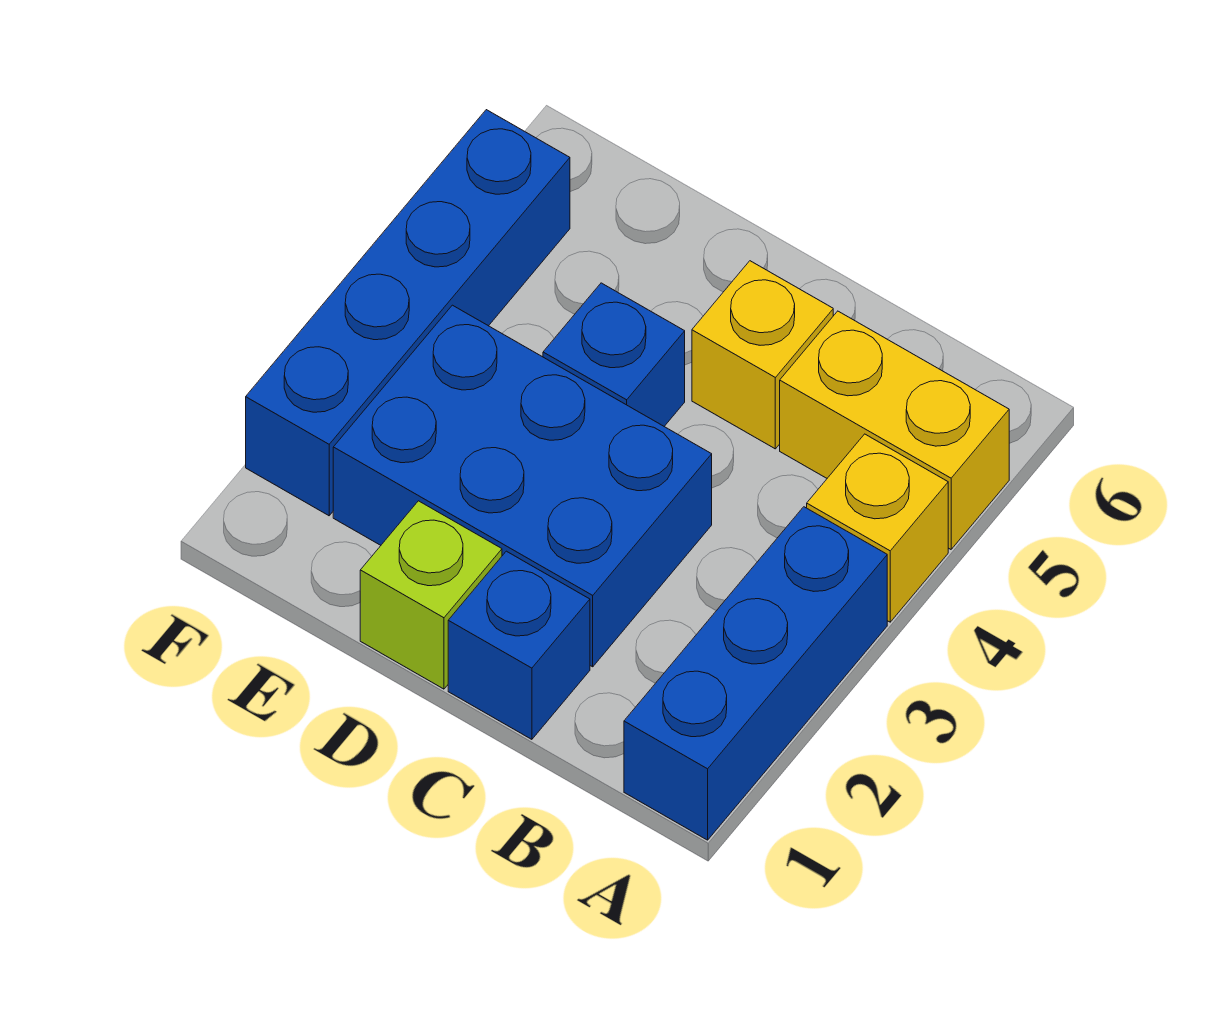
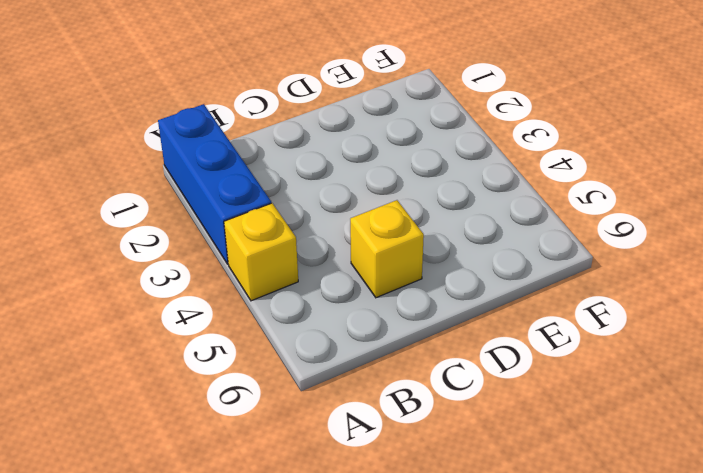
none -> yellow brick A5:B5 level 1
none -> blue brick C1 level 1

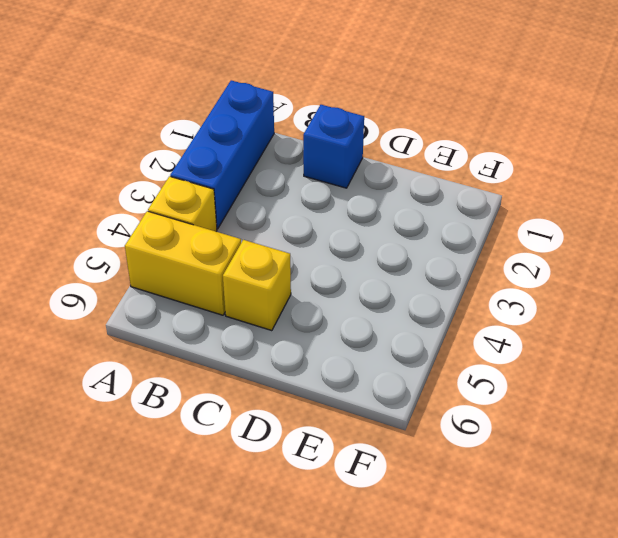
none -> blue brick C2:E3 level 1
none -> lime brick D1 level 1

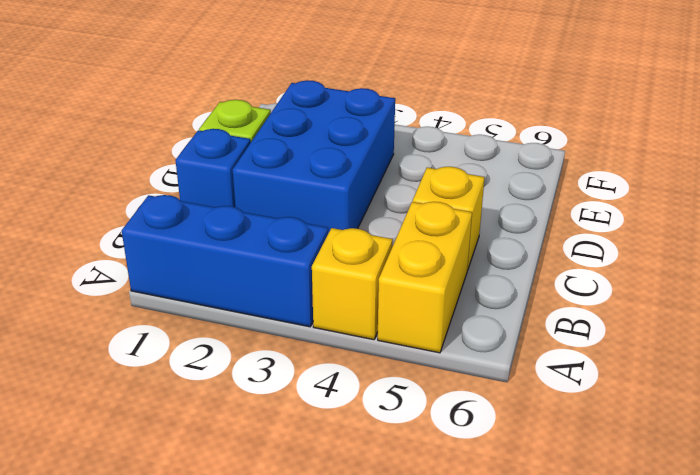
none -> blue brick D4 level 1
none -> blue brick F2:F5 level 1

